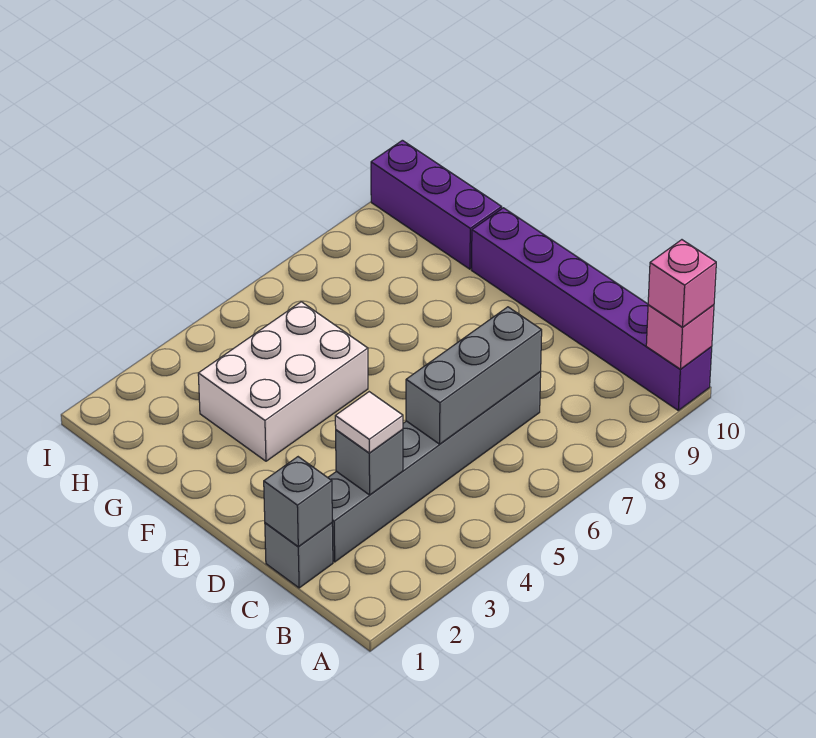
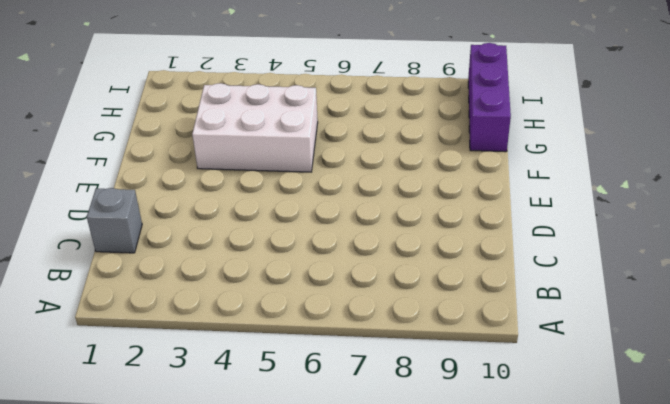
none -> purple brick A10:F10 level 1
none -> grey brick C2:C7 level 1

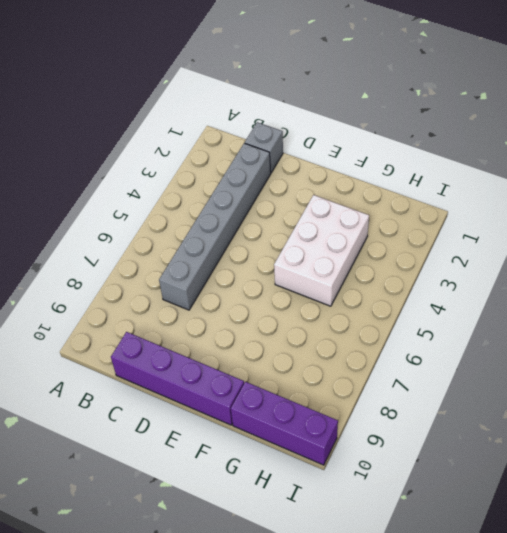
purple brick C10:F10 level 1 -> purple brick A10:F10 level 1
none -> pink brick A10 level 2
none -> grey brick C1 level 2

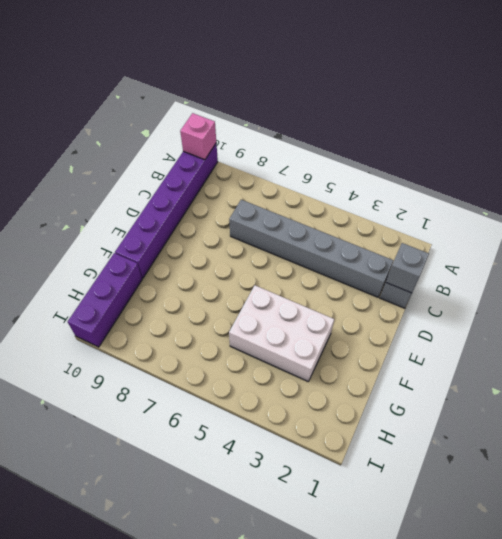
none -> grey brick C3 level 2
none -> grey brick C5:C7 level 2

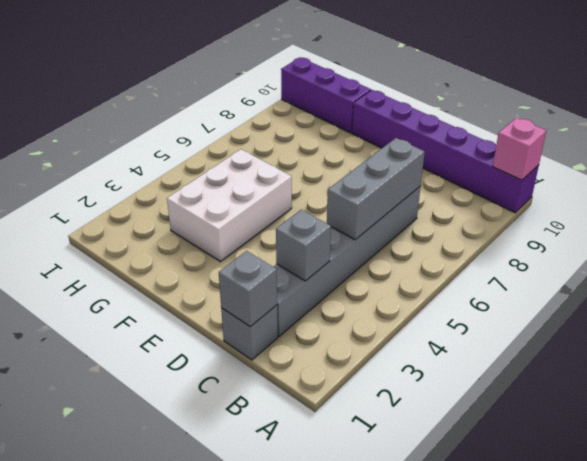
none -> pink brick A10 level 3
none -> white tile C3 level 3

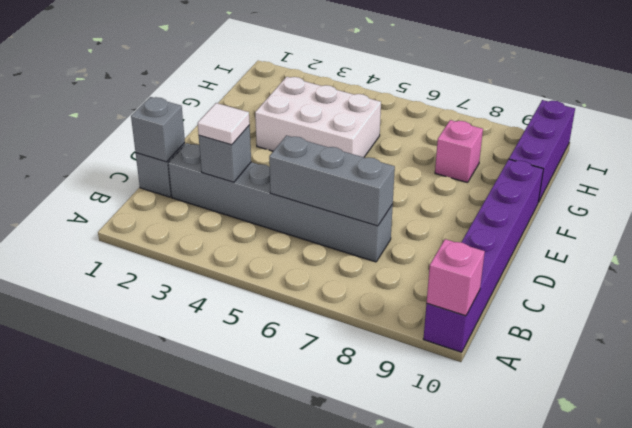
pink brick G8 level 1 -> pink brick A10 level 3

